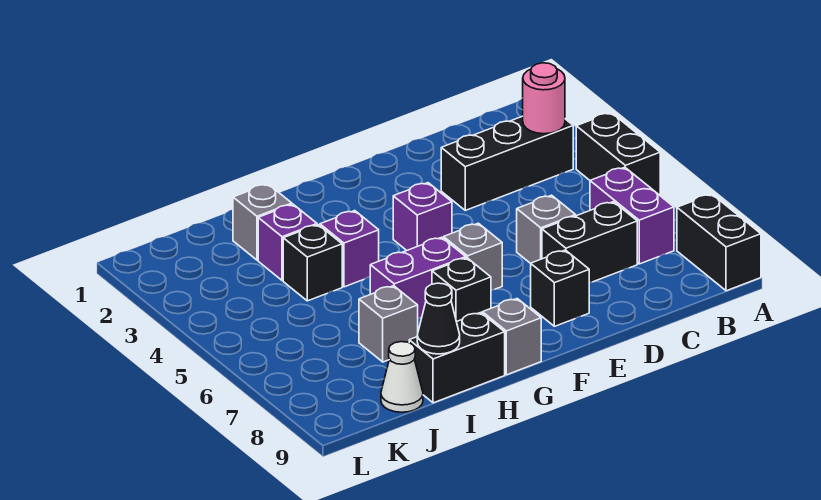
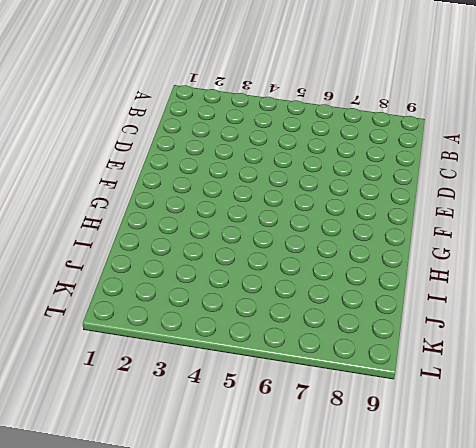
none -> black brick A4:A5 level 1
none -> black brick A8:A9 level 1
none -> black brick B3:D3 level 1

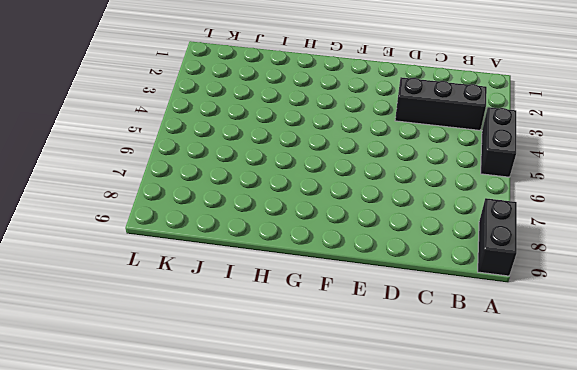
none -> purple brick B6:B7 level 1
none -> black brick C7:D7 level 1
none -> grey brick D6 level 1

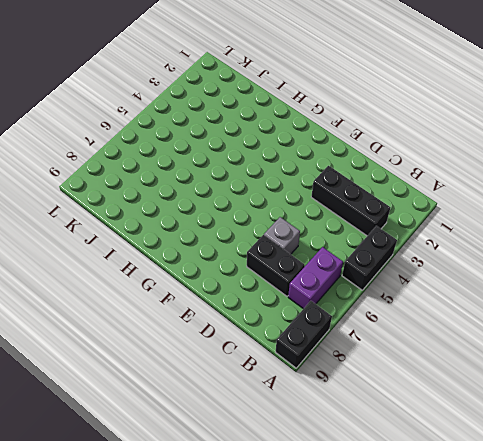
none -> black brick E8 level 1
none -> purple brick F4 level 1
none -> grey brick F6 level 1

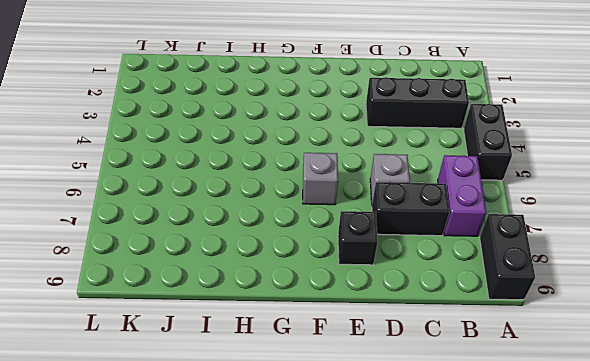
none -> purple brick F4 level 1
none -> purple brick G6:H6 level 1
none -> black brick G7 level 1

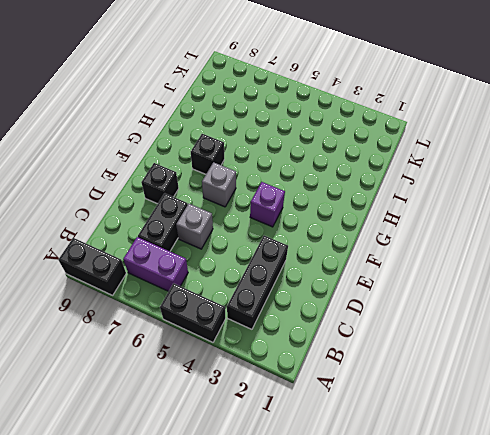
none -> purple brick G6:H6 level 1
none -> grey brick G9 level 1
none -> purple brick H4 level 1

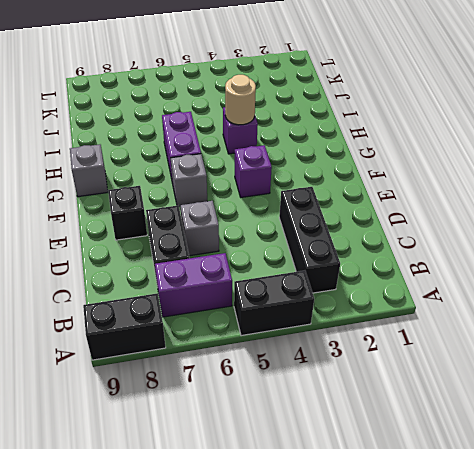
tan round brick H4 level 2 -> none
none -> black brick G7 level 1
none -> black brick H9:I9 level 1
none -> grey brick I2 level 1

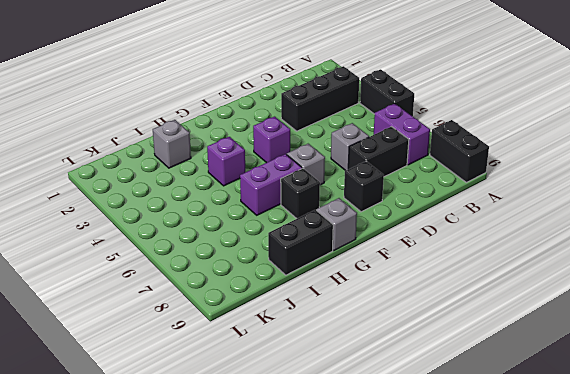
none -> purple brick I3 level 1
none -> black brick I4 level 1
none -> grey brick I7 level 1

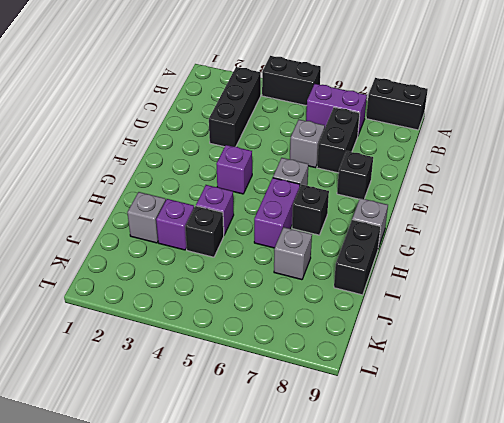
none -> white cone J9 level 1
none -> pink round brick B3 level 2
none -> black cone I9 level 2

